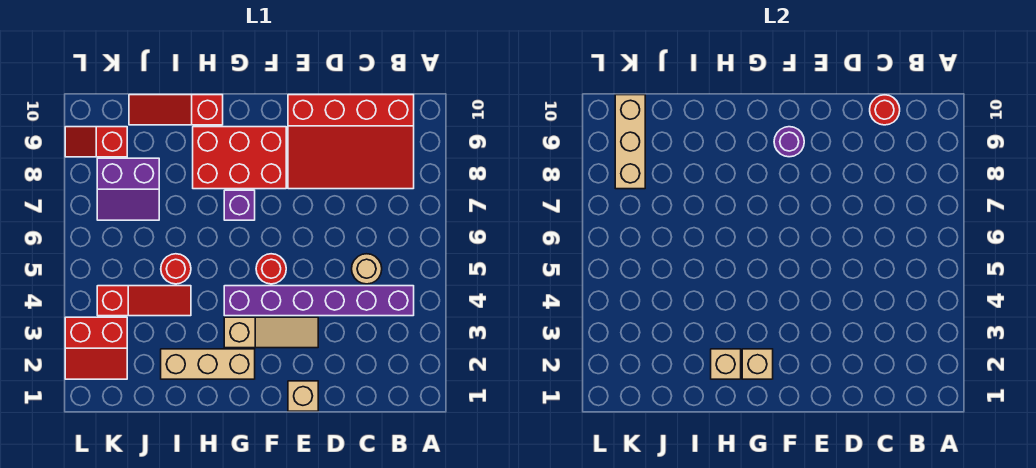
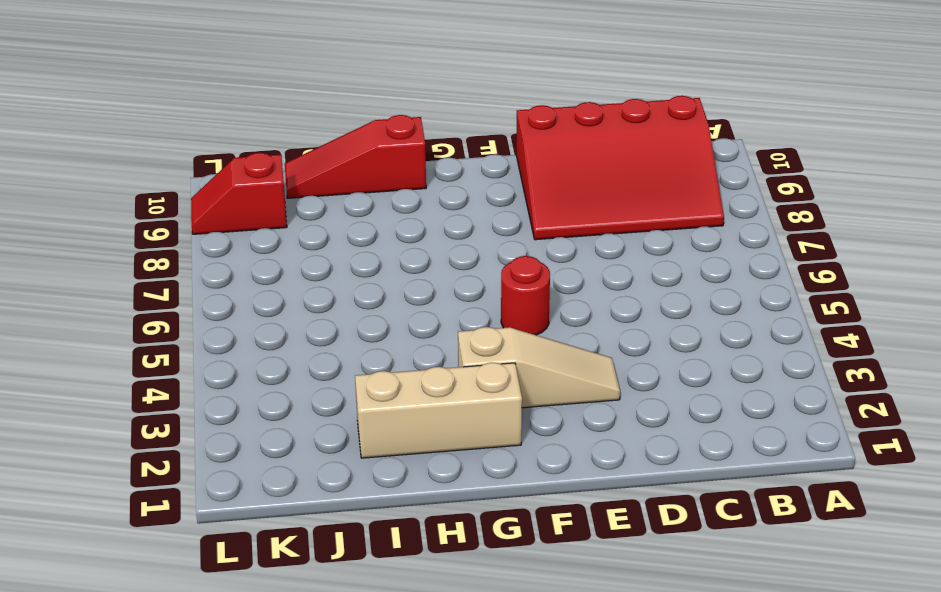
none -> purple brick B4:G4 level 1
none -> tan round brick C5 level 1
none -> tan brick E1 level 1

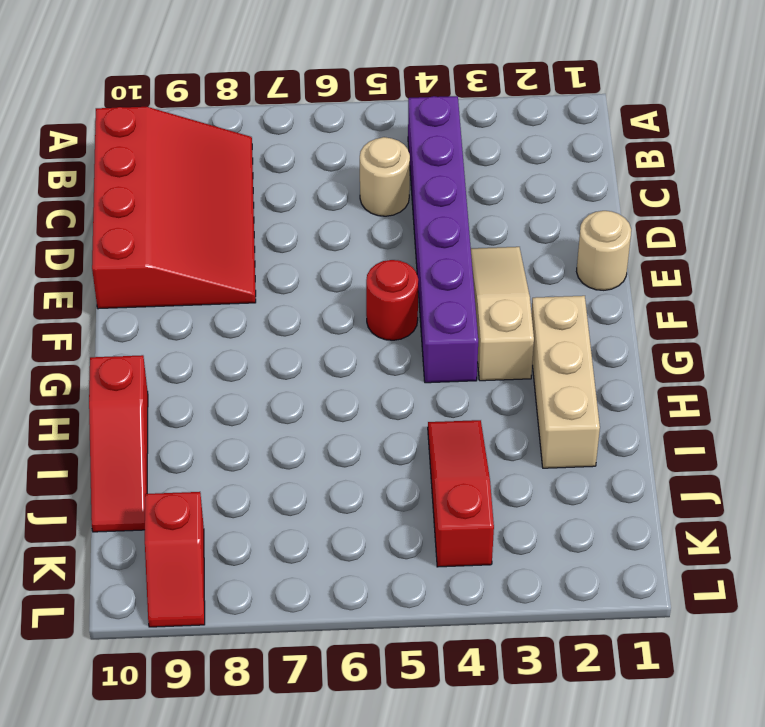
tan round brick E1 level 1 -> tan brick E1 level 1
none -> red brick F8:H9 level 1
none -> purple brick G7 level 1
none -> red round brick I5 level 1

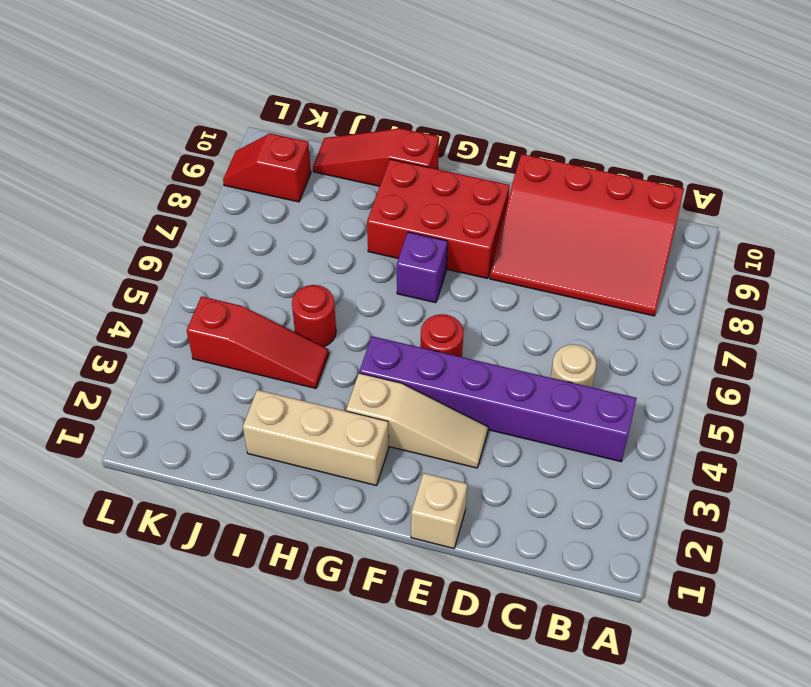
none -> purple slope J7:K8 level 1 top 8
none -> red slope K2:L3 level 1 top 3
none -> red round brick C10 level 2

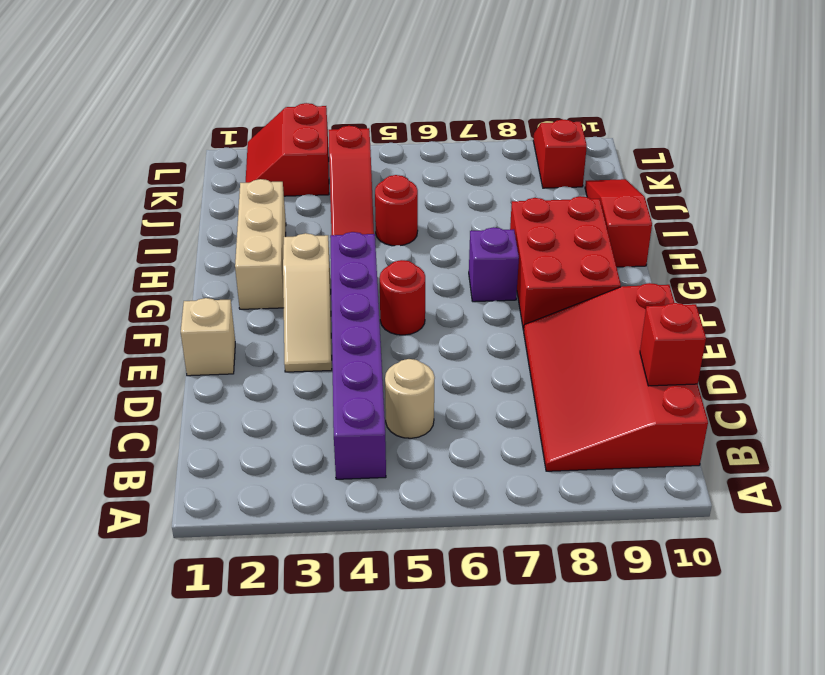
red brick C10 level 2 -> red round brick C10 level 2
none -> purple slope J7:K8 level 1 top 8
none -> purple round brick F9 level 2
none -> tan brick G2 level 2

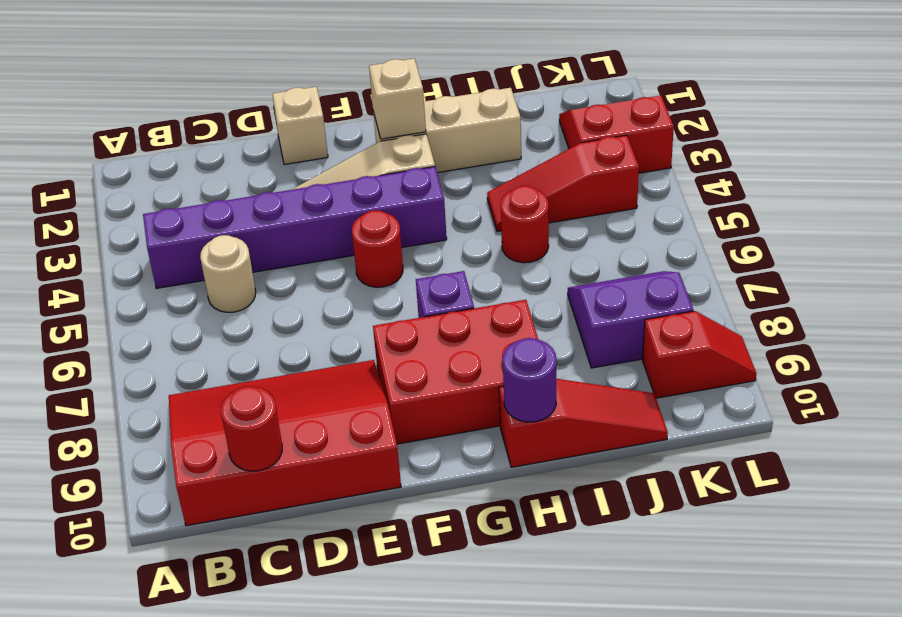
purple round brick H10 level 2 -> purple round brick F9 level 2
none -> tan brick H2 level 2
none -> tan brick K8:K10 level 2

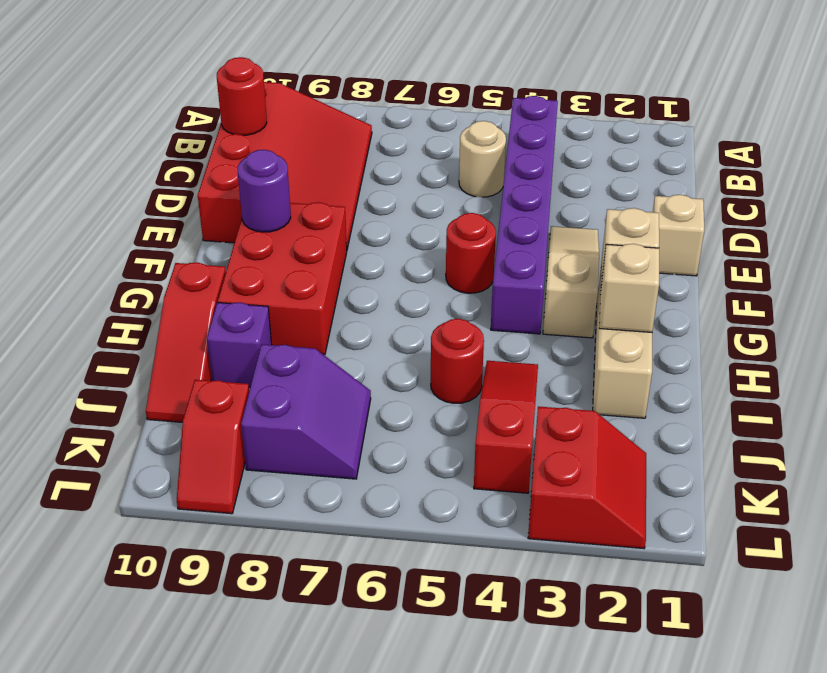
purple brick I9 level 1 -> purple brick G7 level 1
none -> tan brick K8:K10 level 2

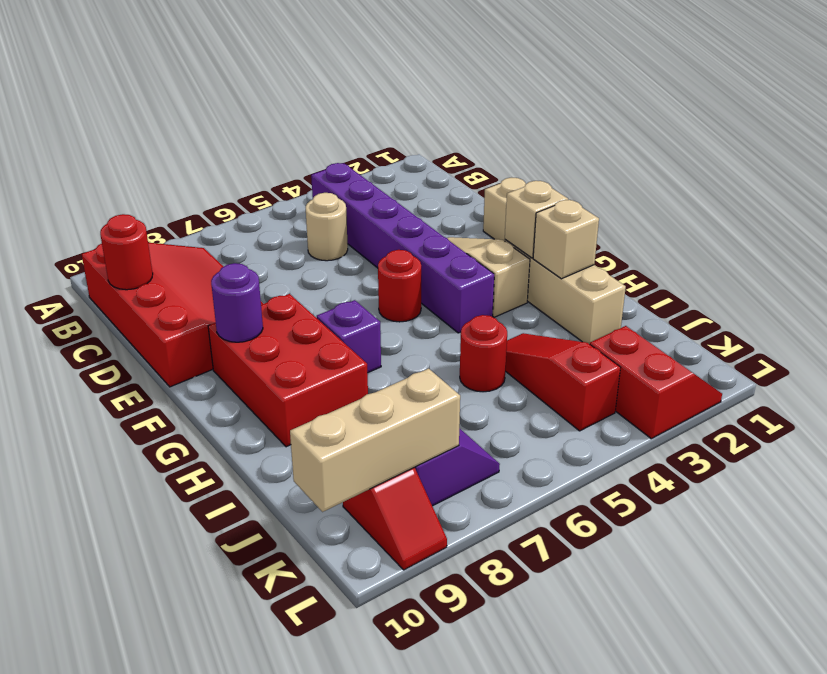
none -> red slope H10:J10 level 1 top H

